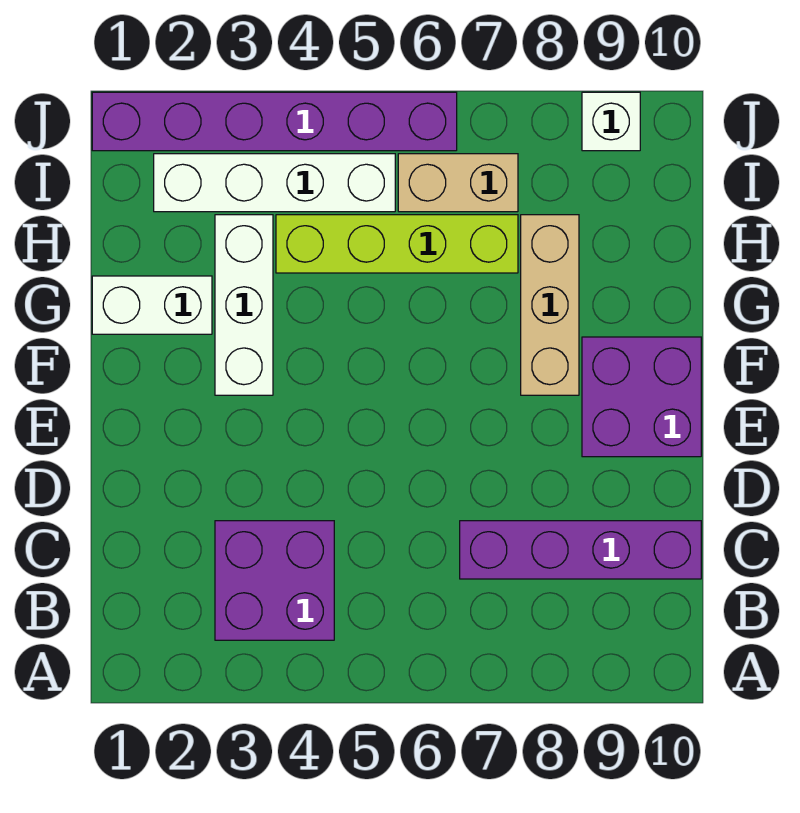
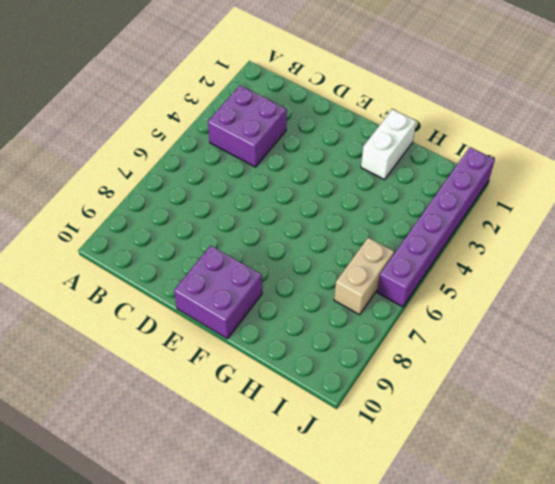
none -> purple brick C7:C10 level 1
none -> white brick F3:H3 level 1

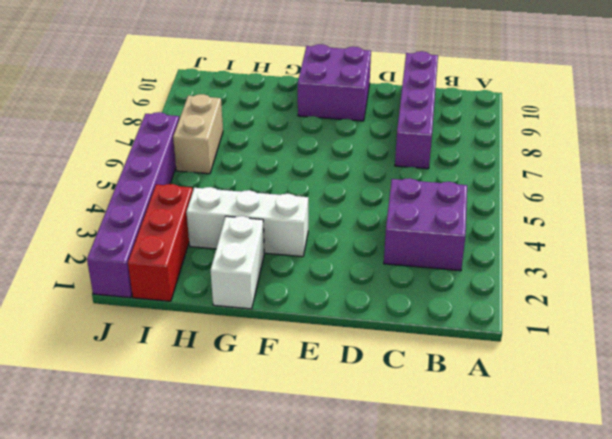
red brick I1:I3 level 1 -> white brick I2:I5 level 1
none -> tan brick F8:H8 level 1
none -> lime brick H4:H7 level 1

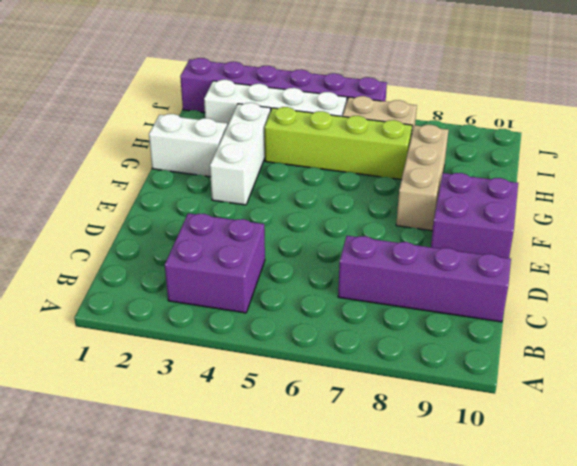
none -> white brick J9 level 1

